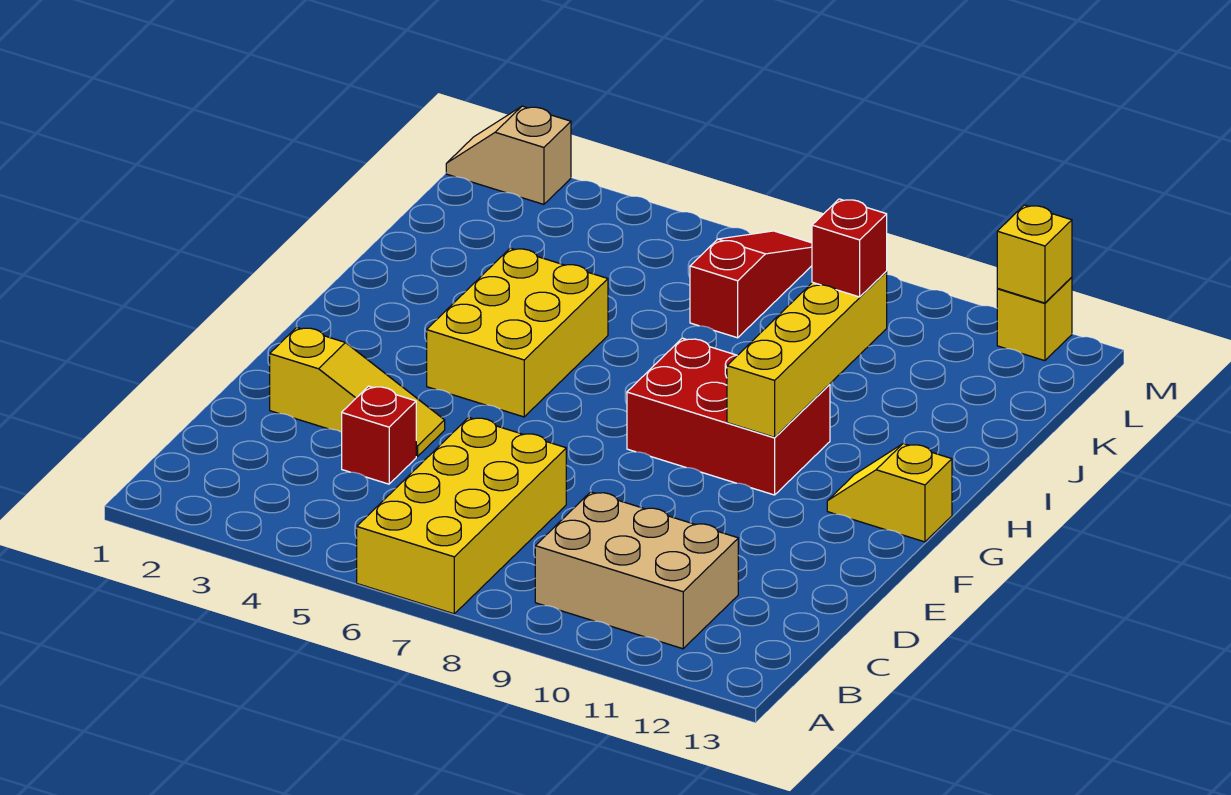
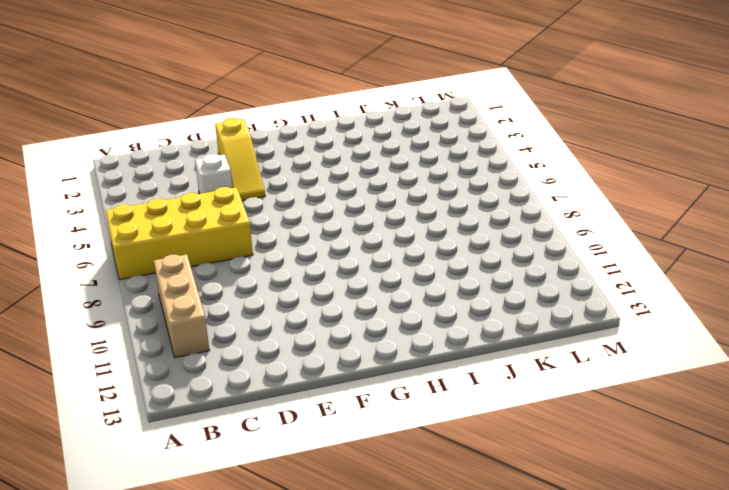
tan brick B9:B11 level 1 -> tan brick B9:C11 level 1
white brick D4 level 1 -> red brick D4 level 1
none -> yellow brick G4:I5 level 1
none -> red brick G8:H10 level 1
none -> yellow slope G12:G13 level 1 top 13

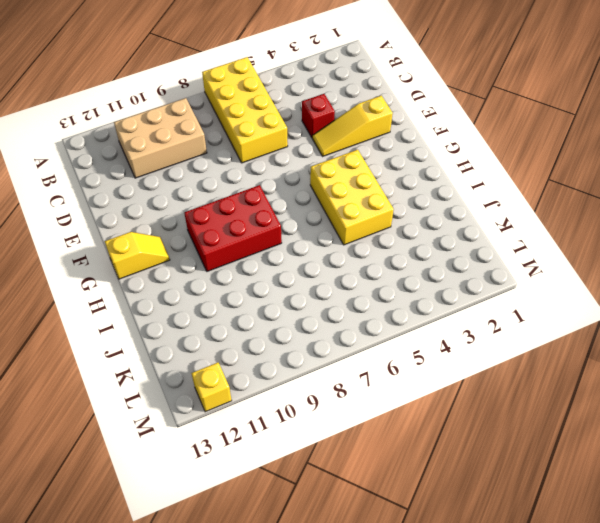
none -> red slope K7:M7 level 1 top K
none -> tan slope M1:M2 level 1 top 2
none -> yellow brick G10:J10 level 2

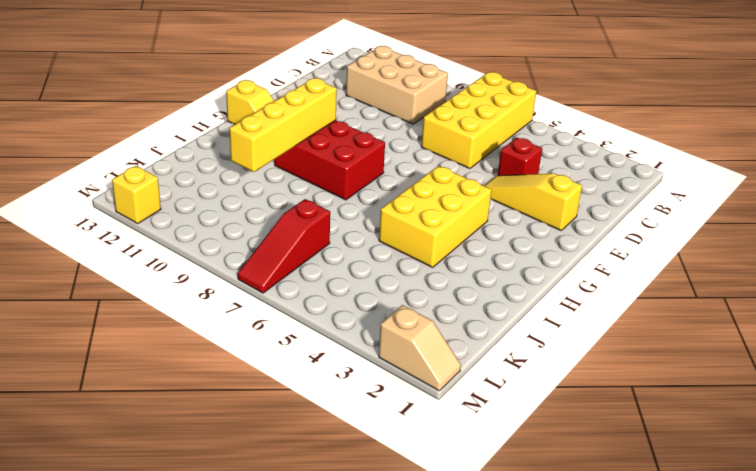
none -> yellow brick M12 level 2
none -> red brick J10 level 3

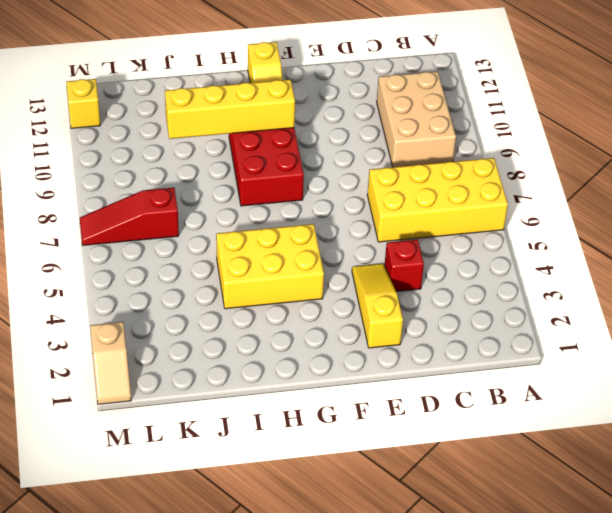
none -> yellow brick M12 level 2
none -> red brick J10 level 3

